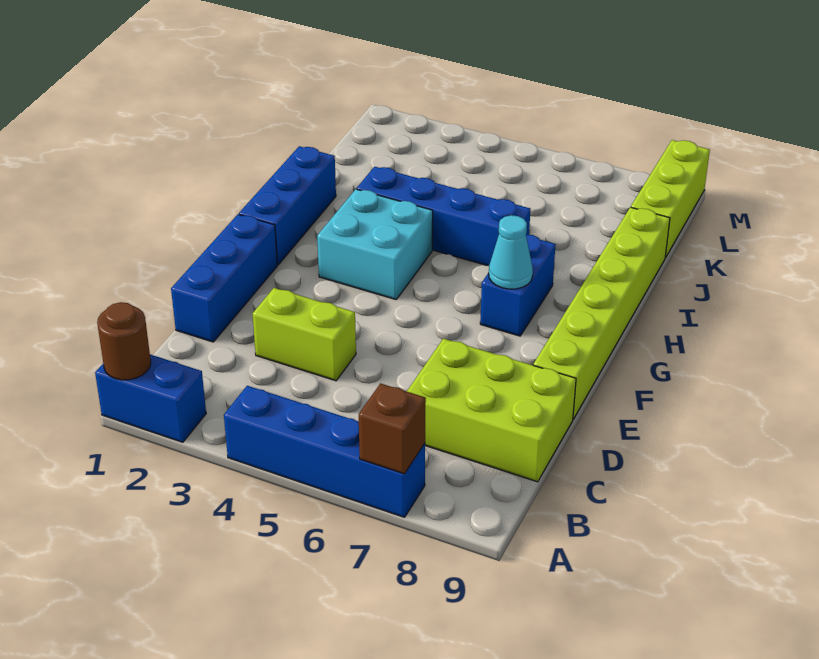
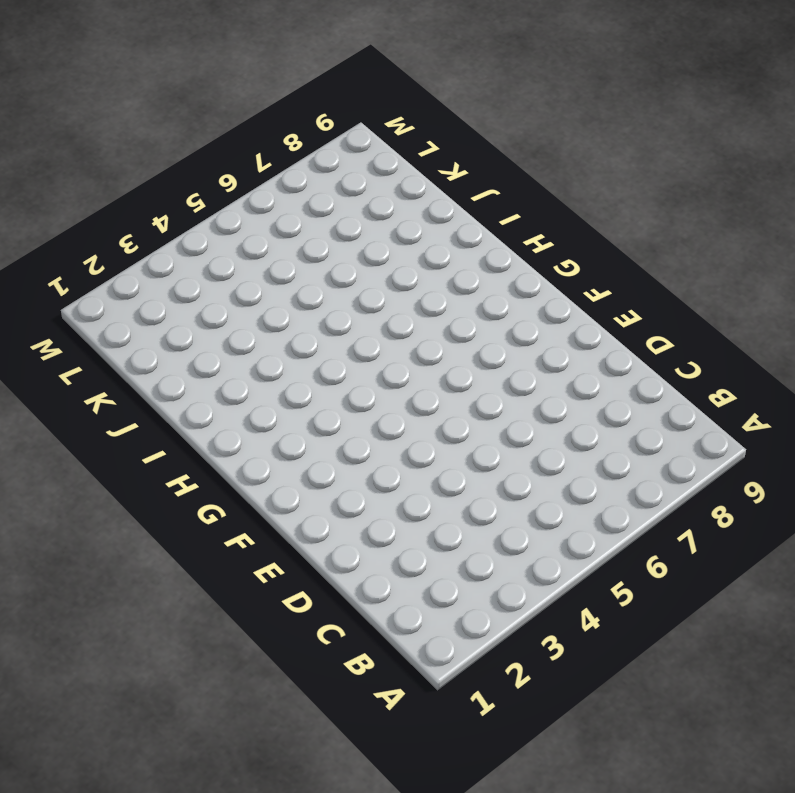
none -> blue brick A1:A2 level 1
none -> blue brick A4:A7 level 1
none -> lime brick C7:D9 level 1

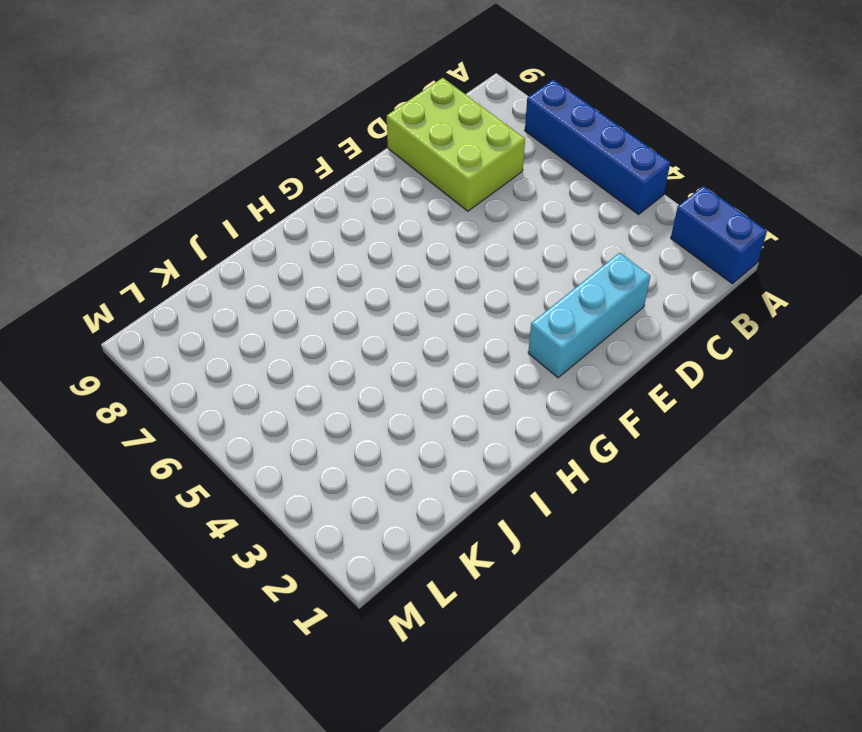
cyan brick D2:F2 level 1 -> none
none -> blue brick D1:F1 level 1
none -> lime brick D3:D4 level 1
none -> lime brick E9:J9 level 1

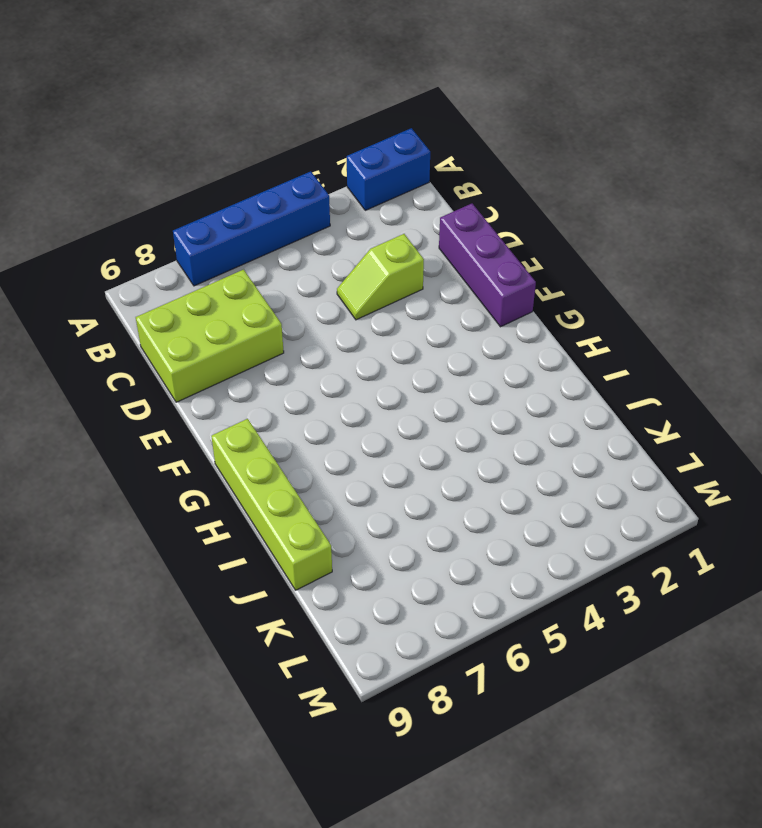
purple brick D1:F1 level 1 -> blue brick D1:F1 level 1
lime slope D3:D4 level 1 top 3 -> lime brick D3:D4 level 1
lime brick G9:J9 level 1 -> lime brick E9:J9 level 1
none -> blue brick G1:I1 level 1
none -> cyan brick G3:H4 level 1
none -> blue brick G7:H7 level 1

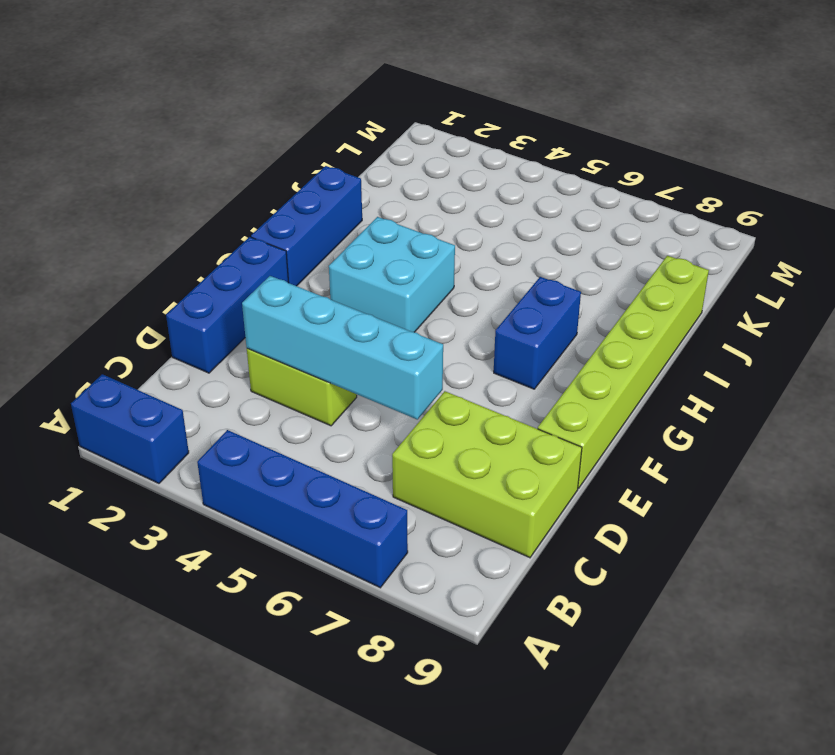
cyan brick D3:D6 level 2 -> none
none -> blue brick I3:I6 level 1
none -> lime brick K9:M9 level 1
none -> brown round brick A1 level 2

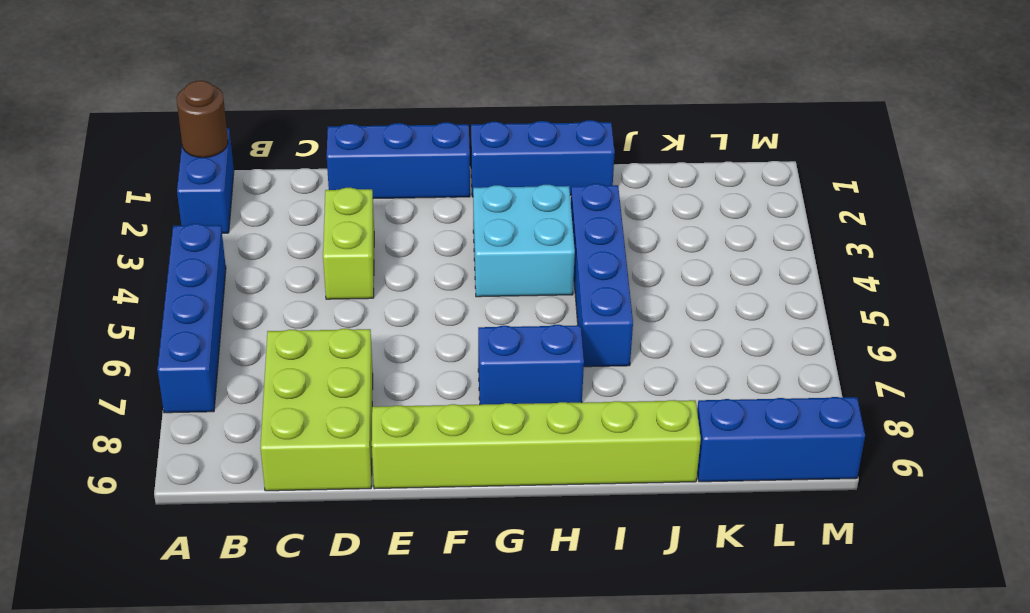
blue brick K9:M9 level 1 -> lime brick K9:M9 level 1
none -> brown brick A7 level 2
none -> cyan cone G7 level 2

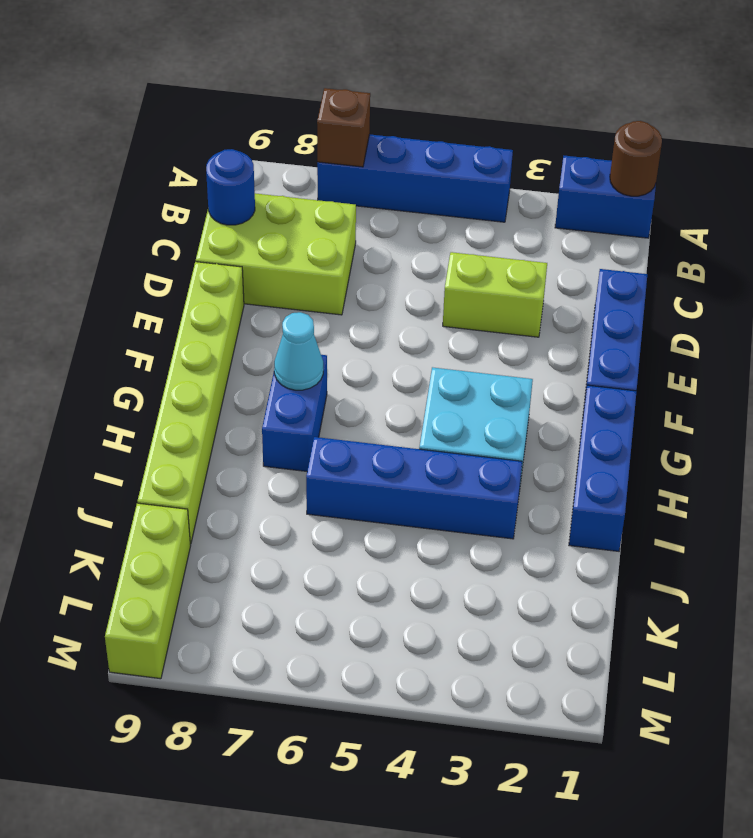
blue round brick C9 level 2 -> none

